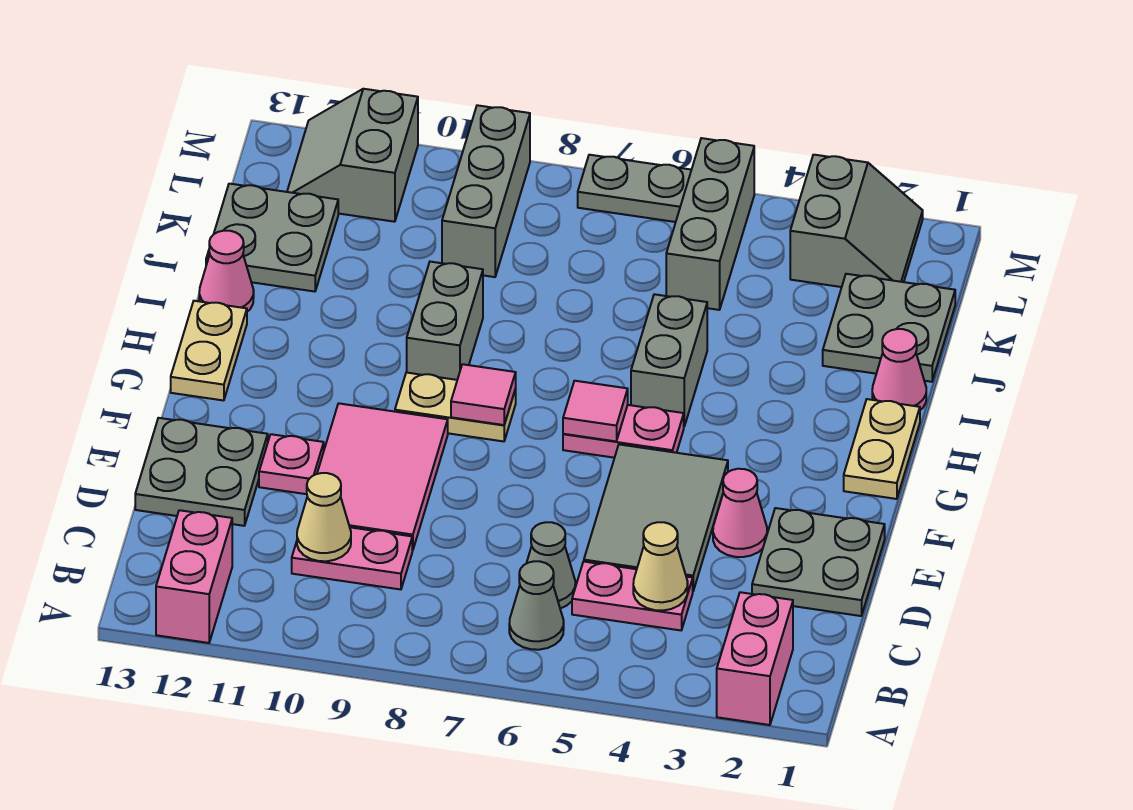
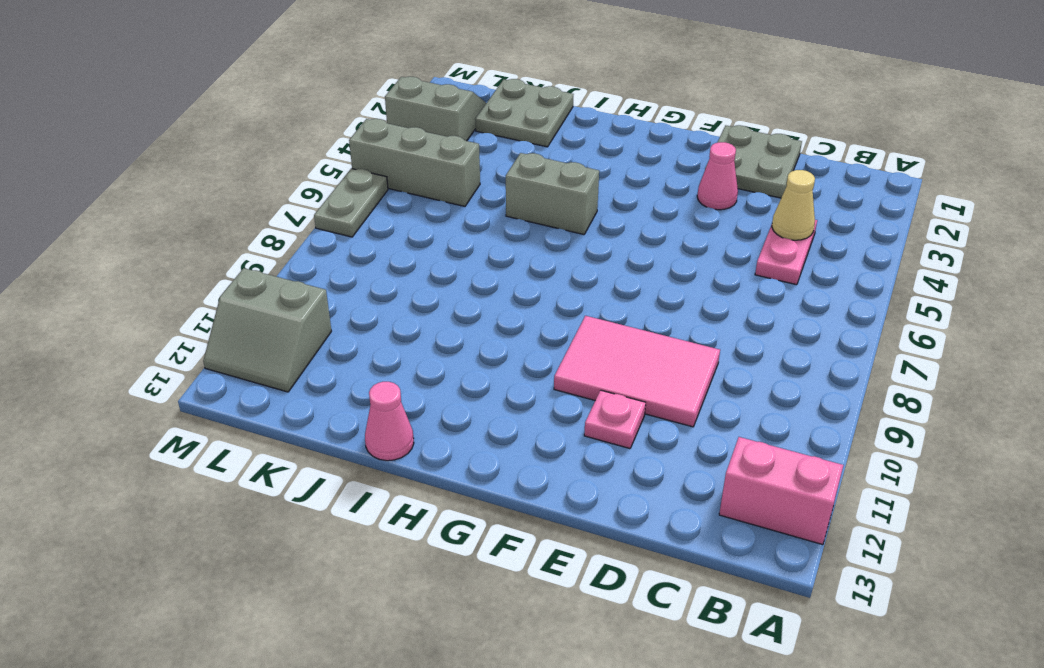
none -> pink brick A2:B2 level 1
none -> grey cone B6 level 1
none -> grey cone C6 level 1
none -> pink plate C9:C10 level 1

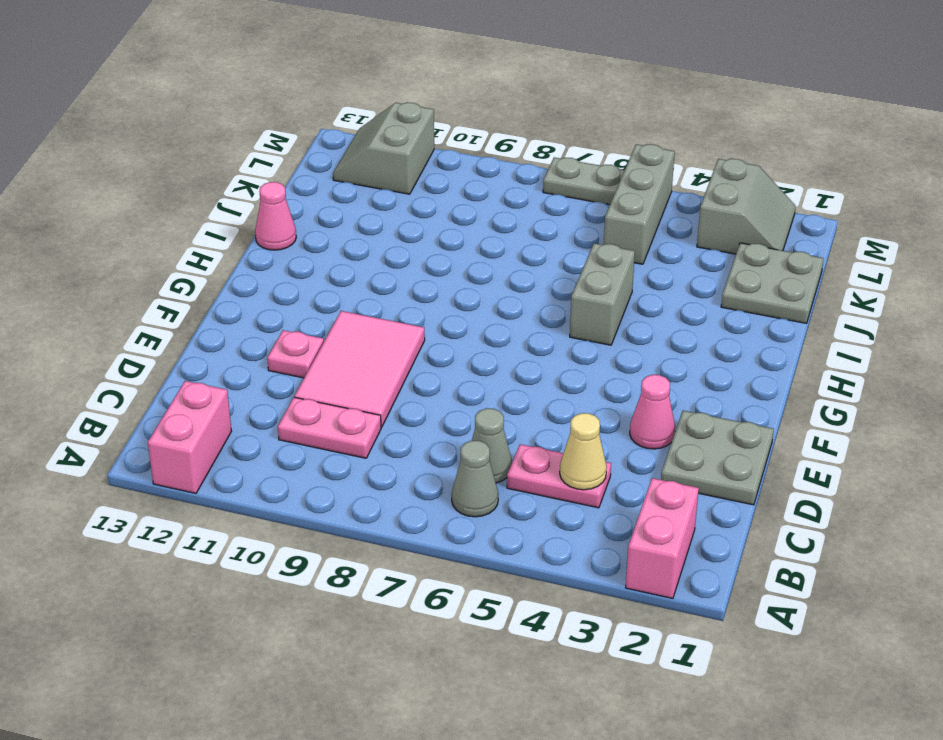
none -> grey tile D4:F5 level 1
none -> grey plate D12:E13 level 1
none -> tan plate G1:H1 level 1
none -> pink plate G5:G6 level 1

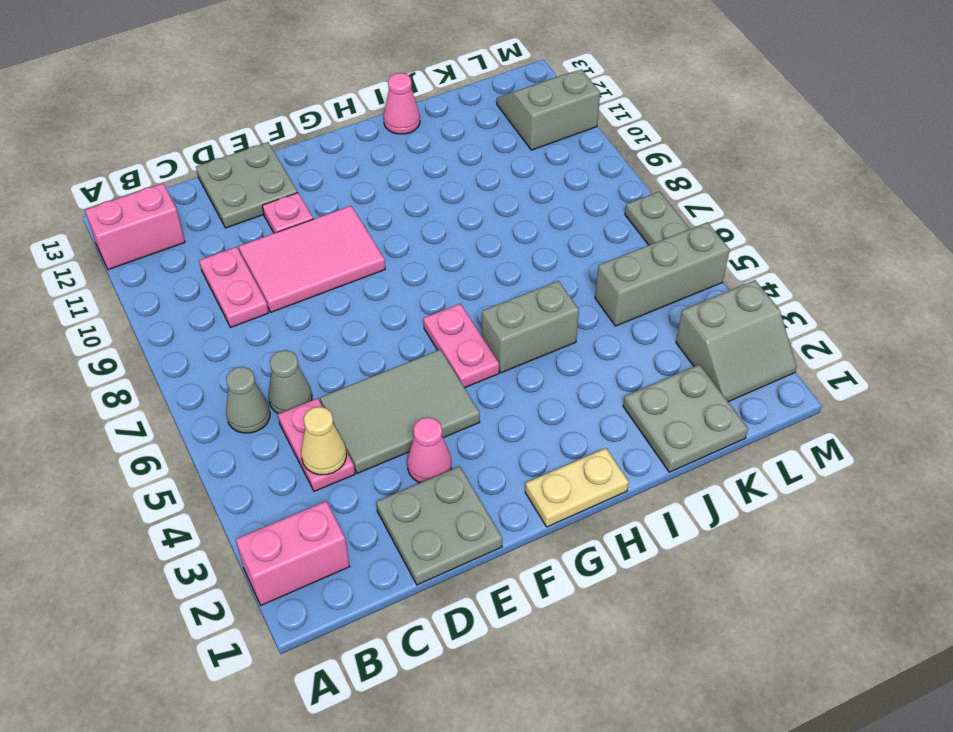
none -> tan plate G8:G9 level 1
none -> tan plate G13:H13 level 1
none -> grey brick H9:I9 level 1
none -> pink cone I1 level 1

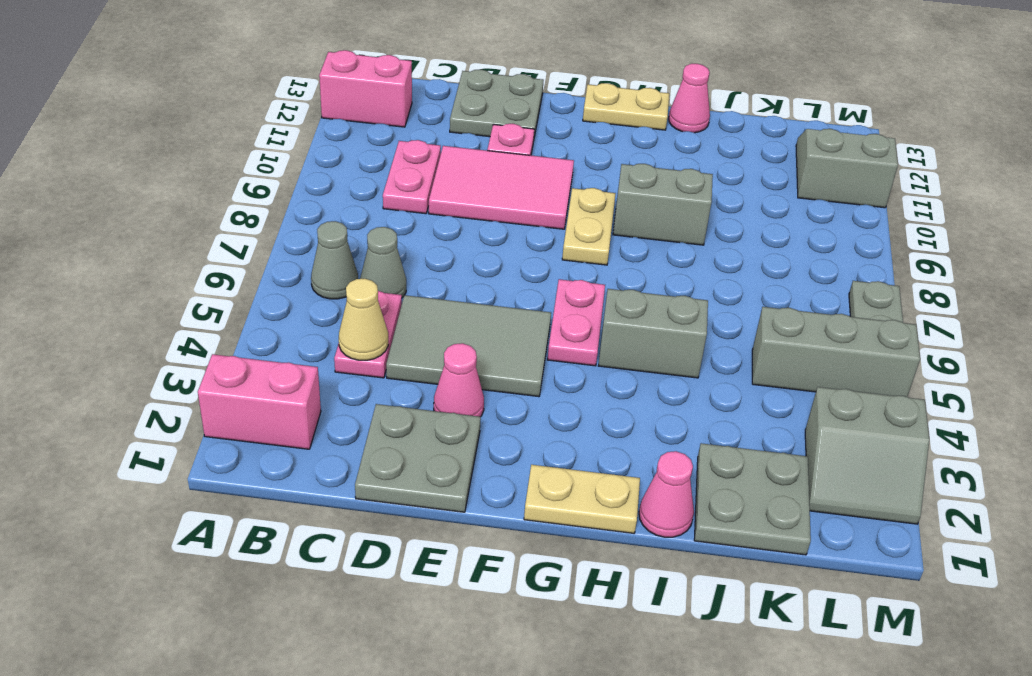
none -> grey plate J12:K13 level 1
none -> grey brick K9:M9 level 1
none -> tan cone C10 level 2
none -> pink tile G6 level 2

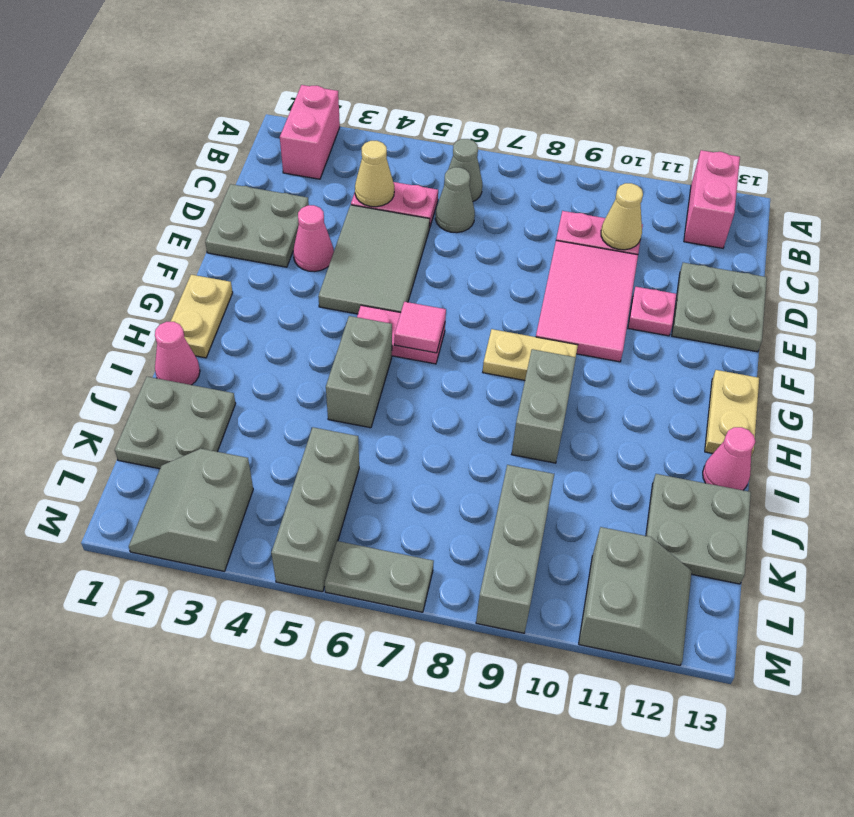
none -> pink tile G8 level 2

